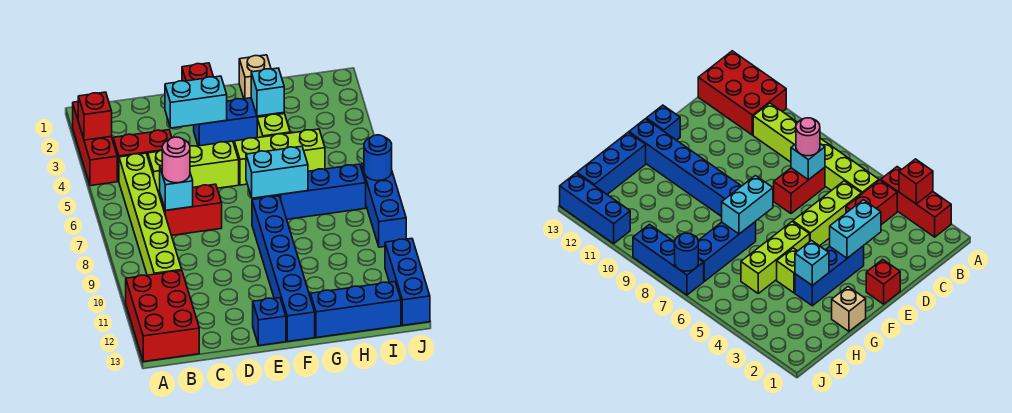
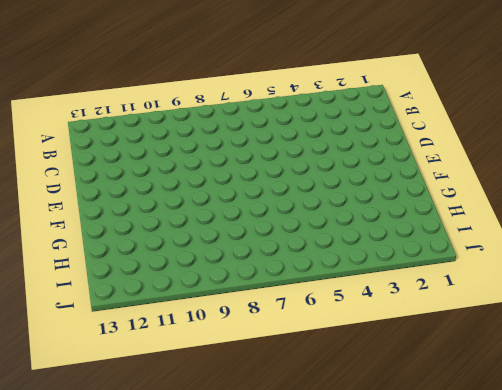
none -> red brick A2:A4 level 1
none -> red brick A11:B13 level 1
none -> red brick B4:C4 level 1

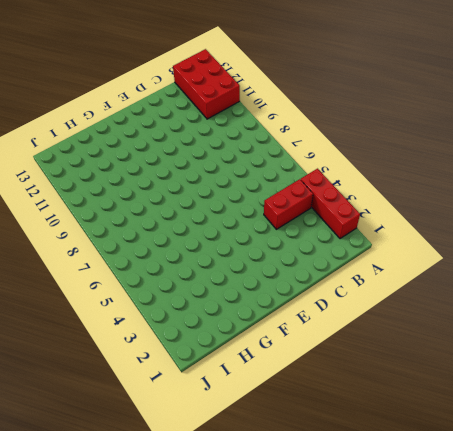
none -> lime brick B5:B10 level 1
none -> lime brick C5:E5 level 1
none -> red brick C7:D7 level 1

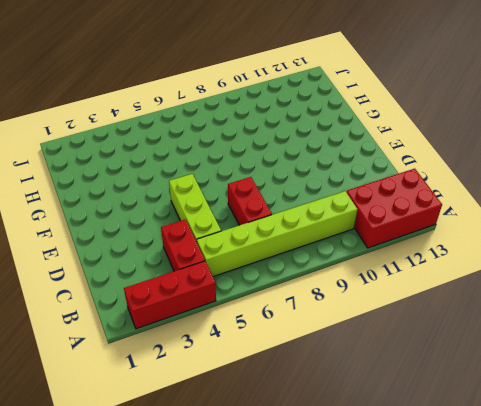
none -> red brick E1 level 1
none -> blue brick E3:G3 level 1
none -> blue brick E13 level 1

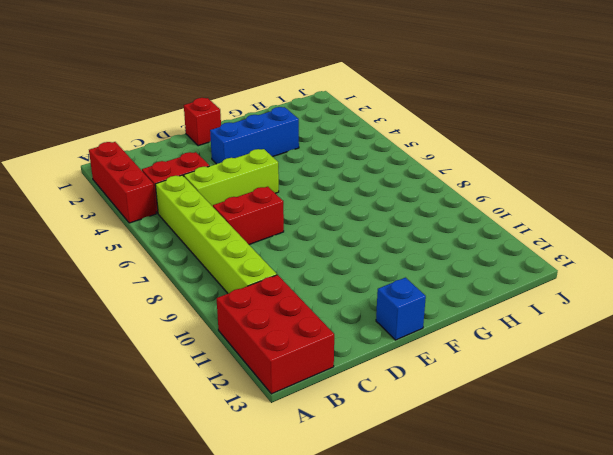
none -> lime brick F5:H5 level 1
none -> blue brick F8:F13 level 1
none -> tan brick G1 level 1

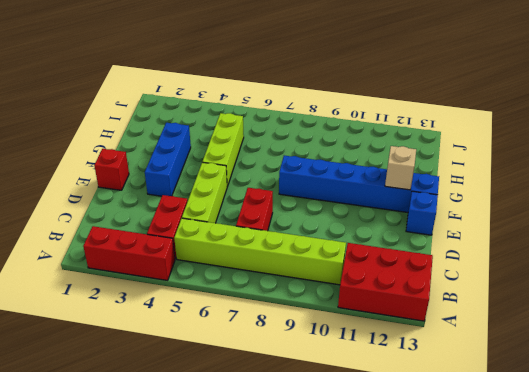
tan brick F12 level 2 -> tan brick G1 level 1
none -> lime brick G4 level 1
none -> blue brick G7:I7 level 1
none -> blue brick G13:I13 level 1

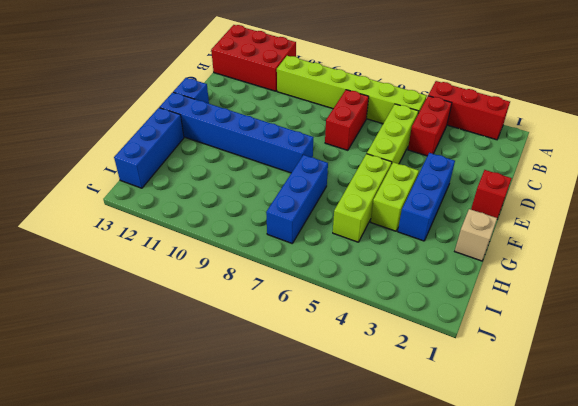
lime brick F4:G4 level 1 -> lime brick G4 level 1
none -> blue brick J7:J9 level 1
none -> blue brick J11:J13 level 1
none -> red brick A3 level 2

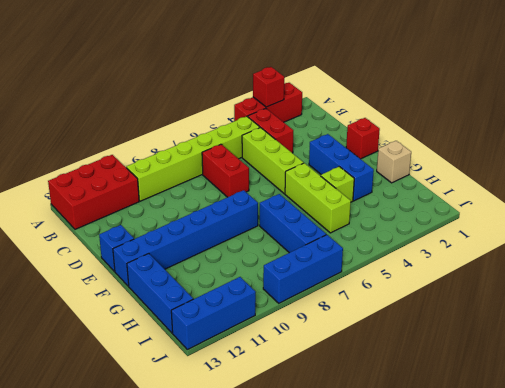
none -> cyan brick C7 level 2
none -> cyan brick D3:E3 level 2
none -> cyan brick F7:G7 level 2

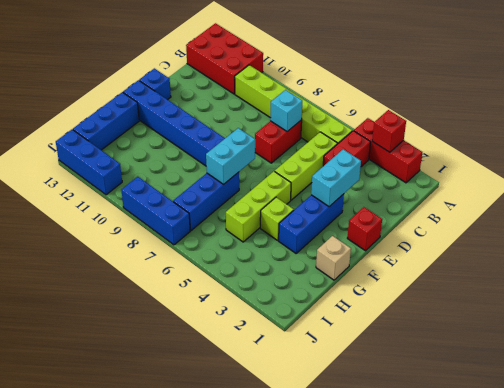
none -> cyan brick G3 level 2
none -> blue round brick J7 level 2
none -> pink round brick C7 level 3

